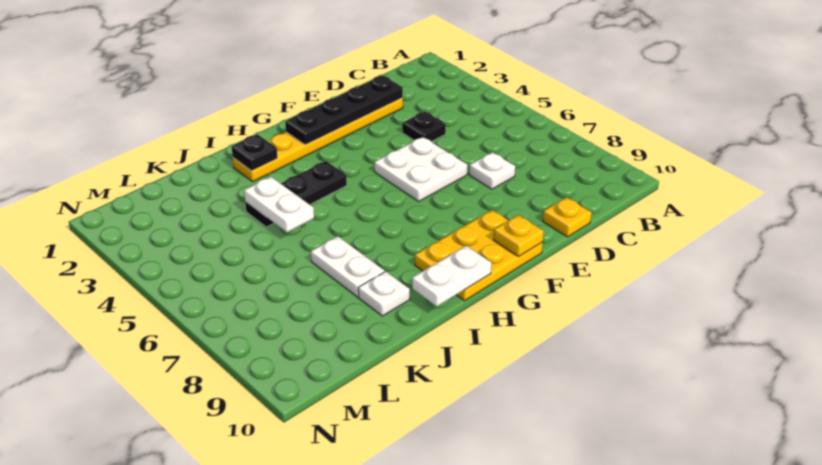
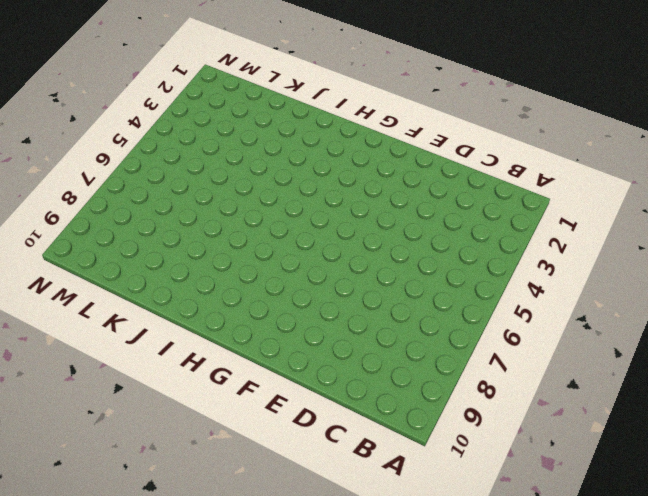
none -> yellow plate D2:I2 level 1
none -> black plate D4 level 1
none -> white plate D7 level 1

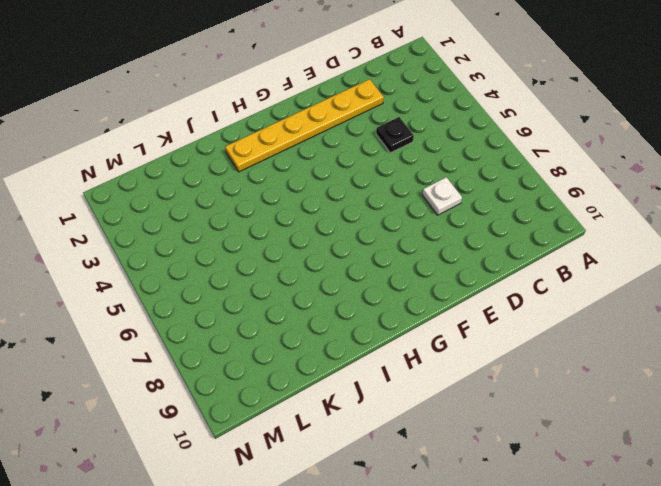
none -> yellow plate D10 level 1
none -> white plate E5:F6 level 1
none -> yellow plate F9:H10 level 1

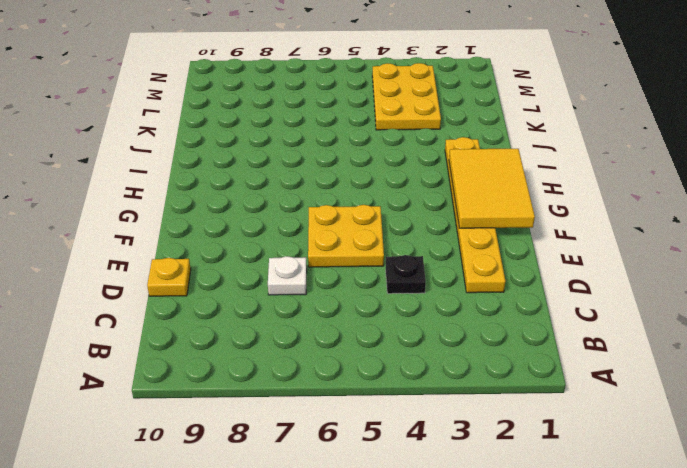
yellow plate E5:F6 level 1 -> white plate E5:F6 level 1
yellow tile F1:H2 level 2 -> black plate D2:G2 level 2
yellow plate K3:M4 level 1 -> yellow plate F9:H10 level 1
none -> black plate H4:J4 level 1
none -> white plate J7:J8 level 1
none -> white plate J9 level 1

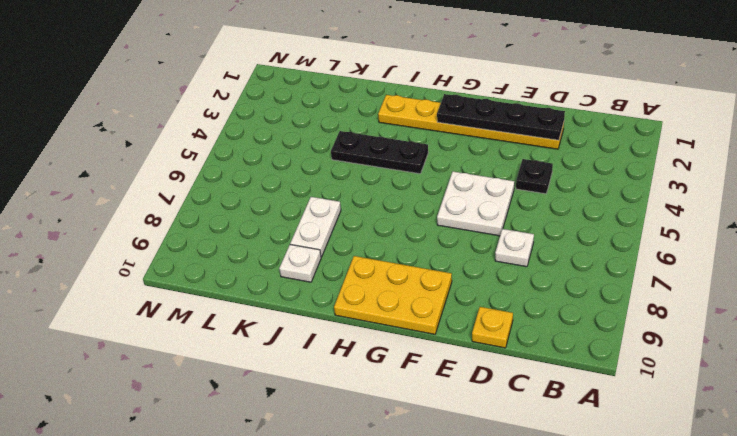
none -> yellow plate F10 level 2
none -> white plate H10:I10 level 2
none -> black plate I2 level 2

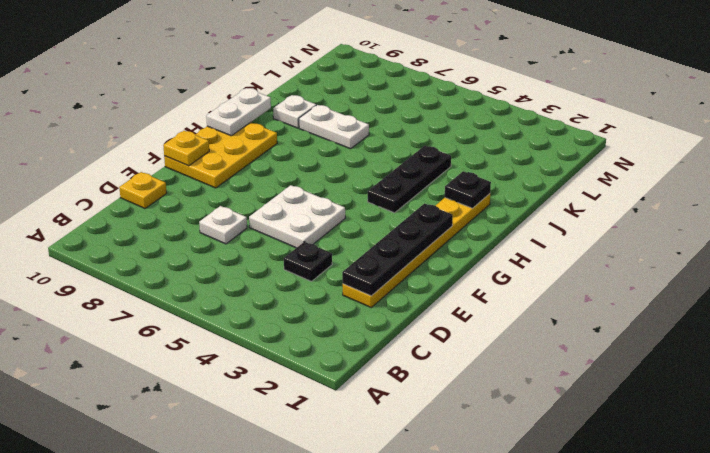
none -> white plate J4:J5 level 2

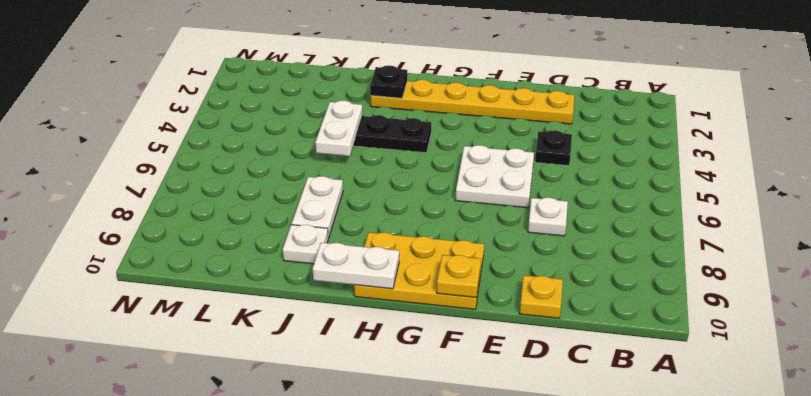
none -> black plate D2:G2 level 2

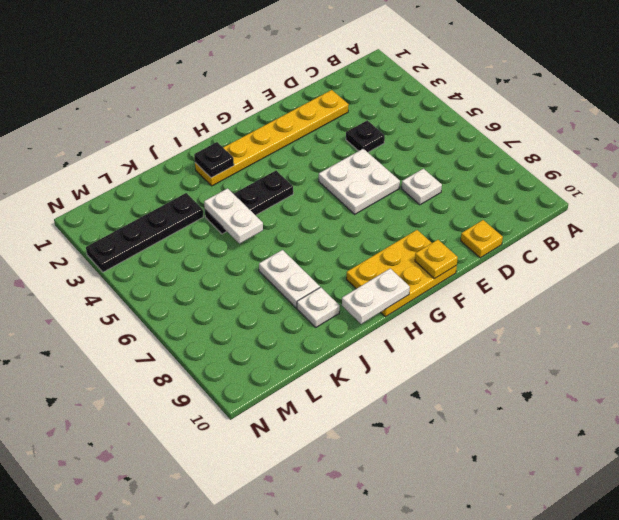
black plate K3:N3 level 1 -> black plate D2:G2 level 2

